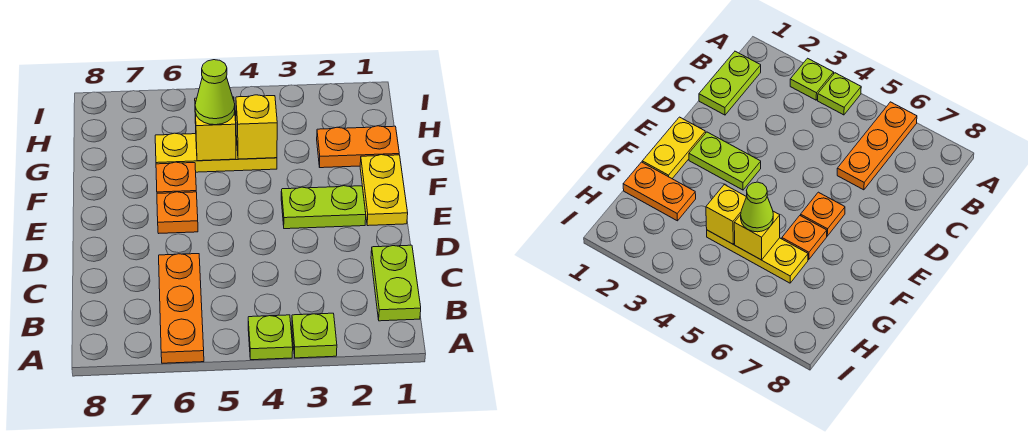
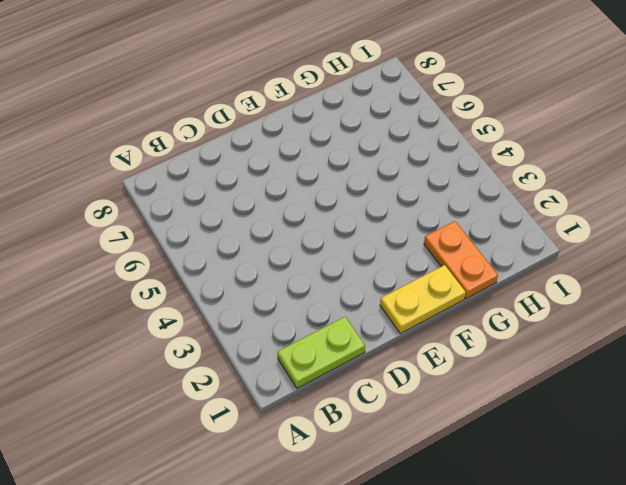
none -> lime plate A3 level 1
none -> lime plate A4 level 1
none -> orange plate A6:C6 level 1

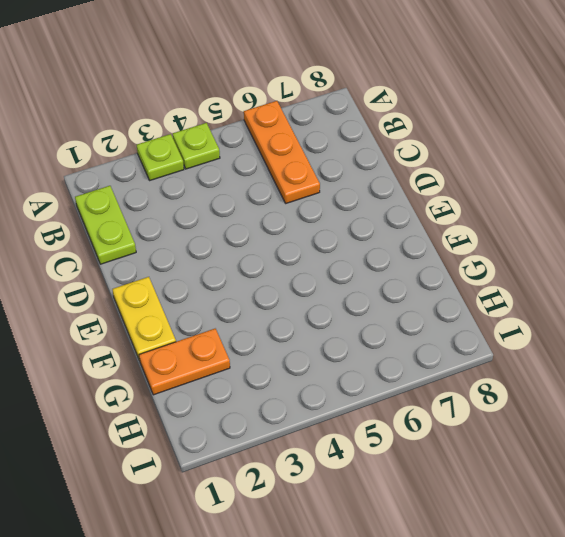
none -> lime plate E2:E3 level 1
none -> orange plate E6 level 1
none -> orange plate F6 level 1

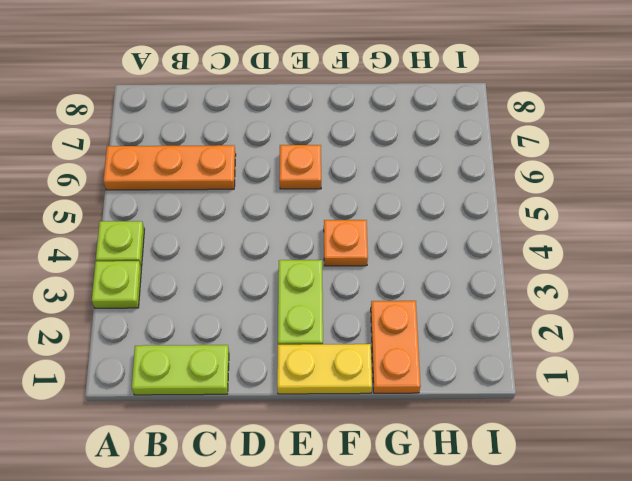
orange plate F4 level 1 -> orange plate F6 level 1
none -> yellow plate G4:G6 level 1
none -> yellow brick G4 level 2
none -> yellow brick G5 level 2

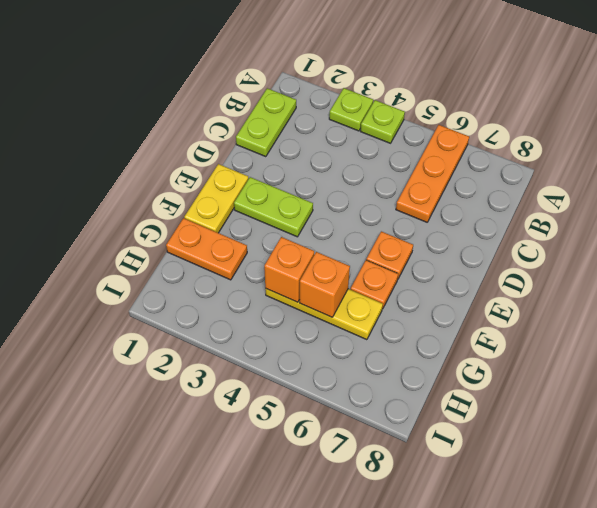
orange brick G4 level 2 -> yellow brick G4 level 2
orange brick G5 level 2 -> yellow brick G5 level 2
none -> lime cone G5 level 3

